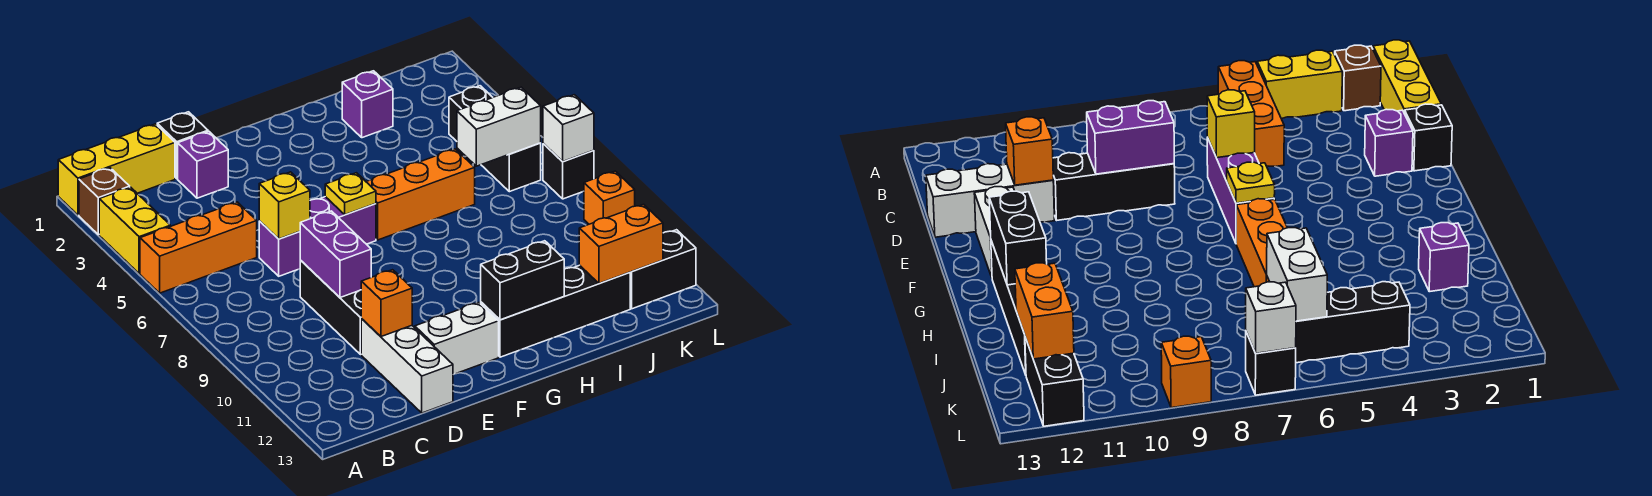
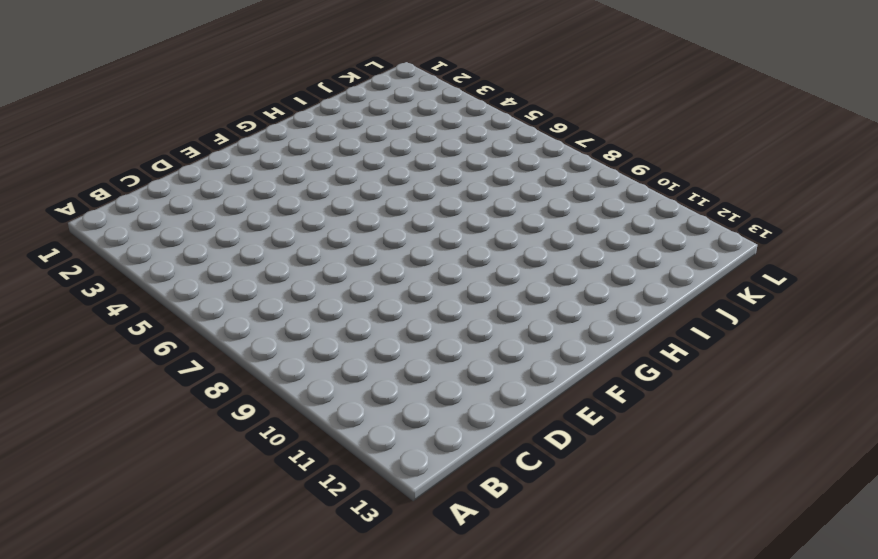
none -> yellow brick A1:C1 level 1
none -> brown brick A2 level 1
none -> yellow brick A3:A4 level 1

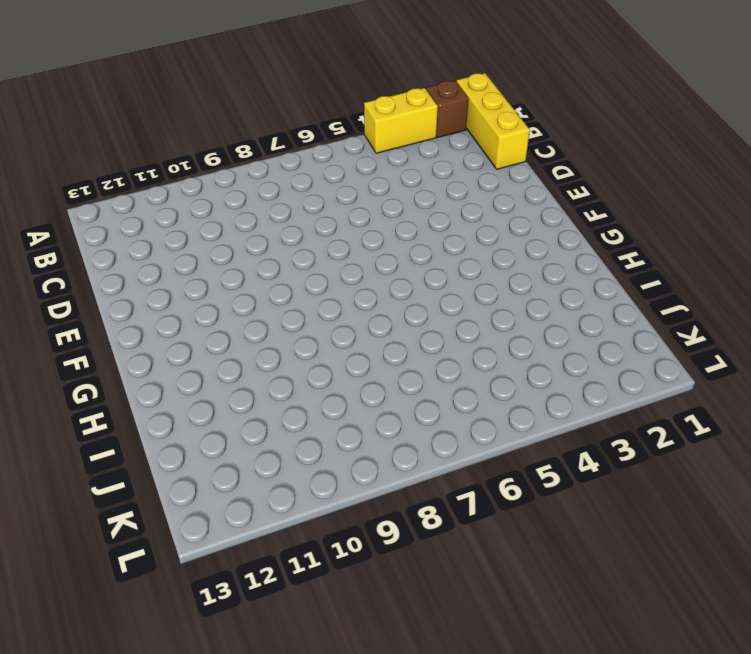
none -> orange brick A5:C5 level 1
none -> black brick D1 level 1
none -> purple brick D2 level 1

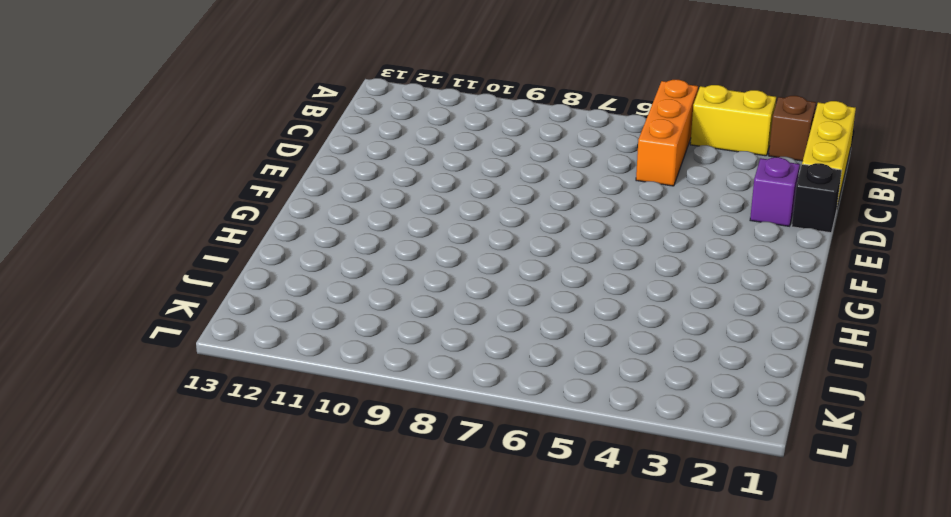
none -> purple brick D6:F6 level 1
none -> black brick D8:D10 level 1
none -> white brick D11:D13 level 1

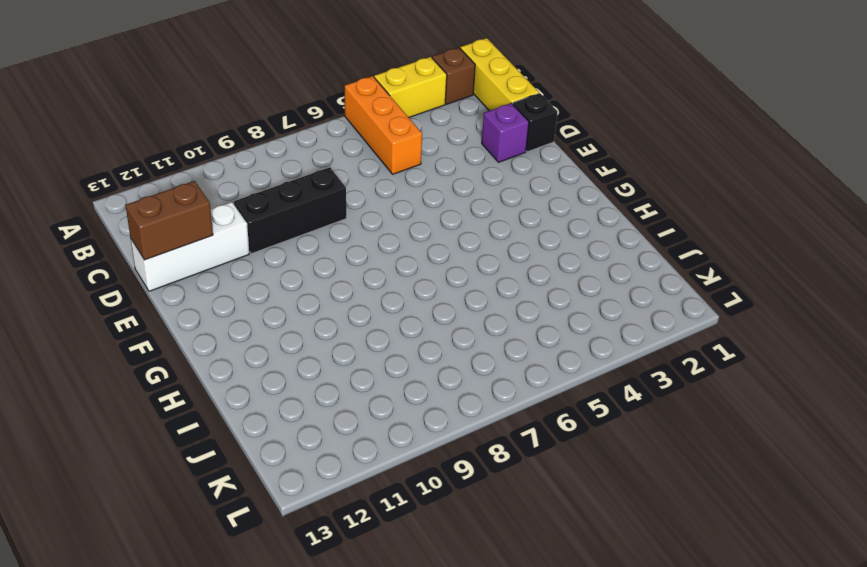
brown brick D12:D13 level 2 -> none
none -> purple brick D6:F6 level 1
none -> white brick E12:F12 level 1
none -> orange brick G6:I6 level 1

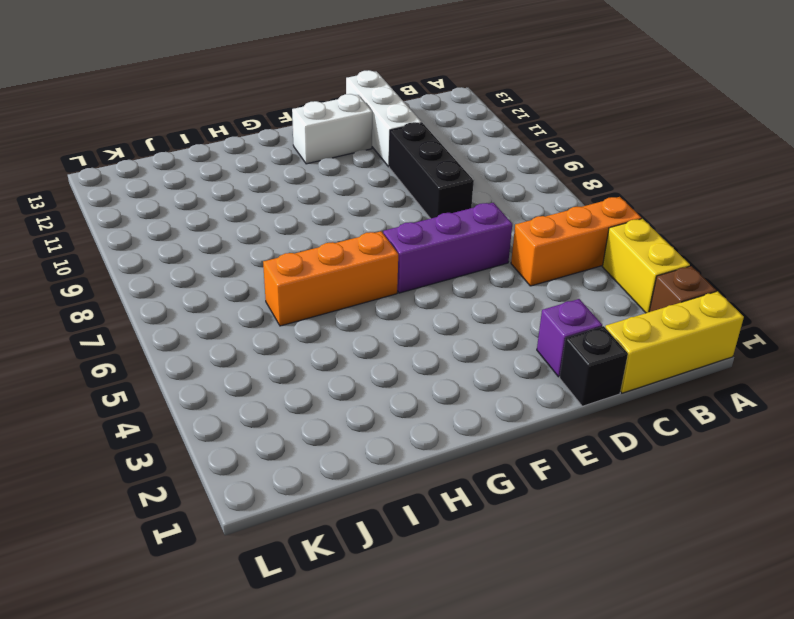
none -> black brick G12:J12 level 1
none -> purple brick I2 level 1
none -> black brick K4:K6 level 1

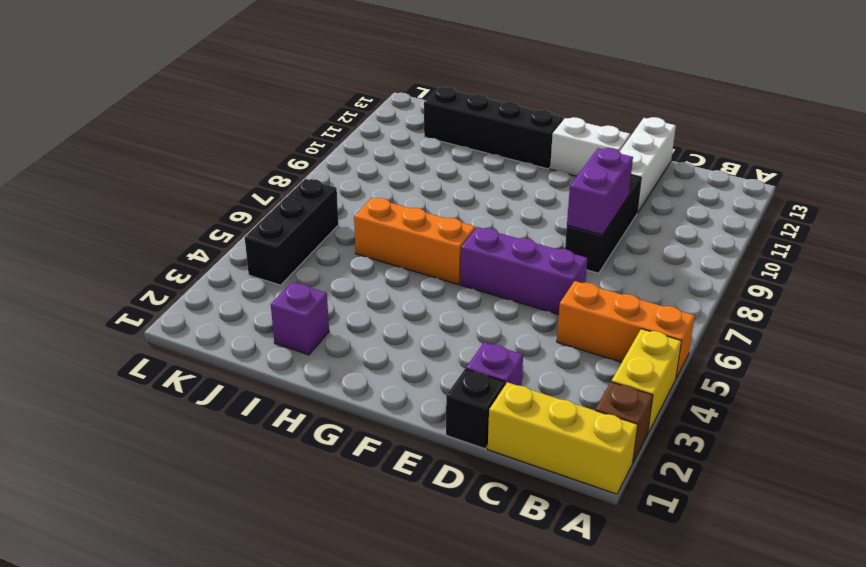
none -> black brick K12:L12 level 1
none -> black brick L7 level 1
none -> orange brick L9 level 1

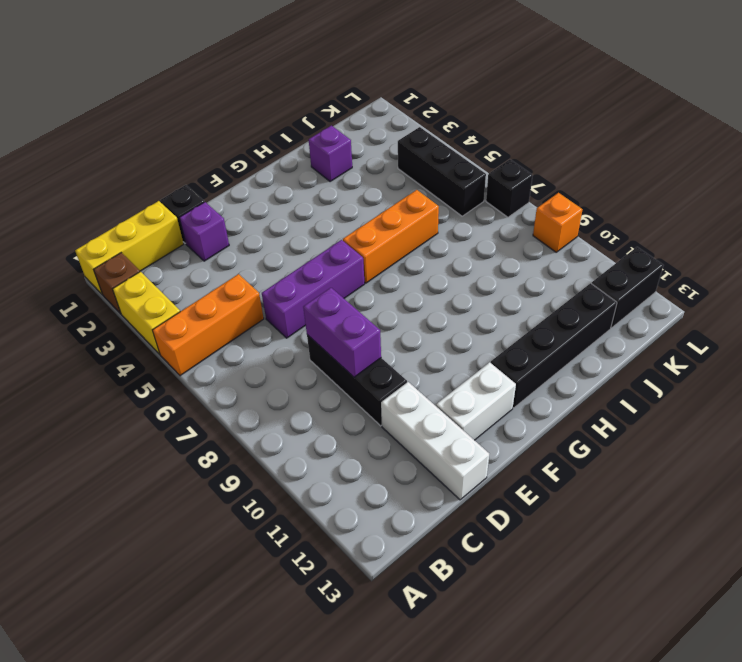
none -> yellow brick D6 level 2
none -> orange brick D11 level 2
none -> yellow plate F6 level 2

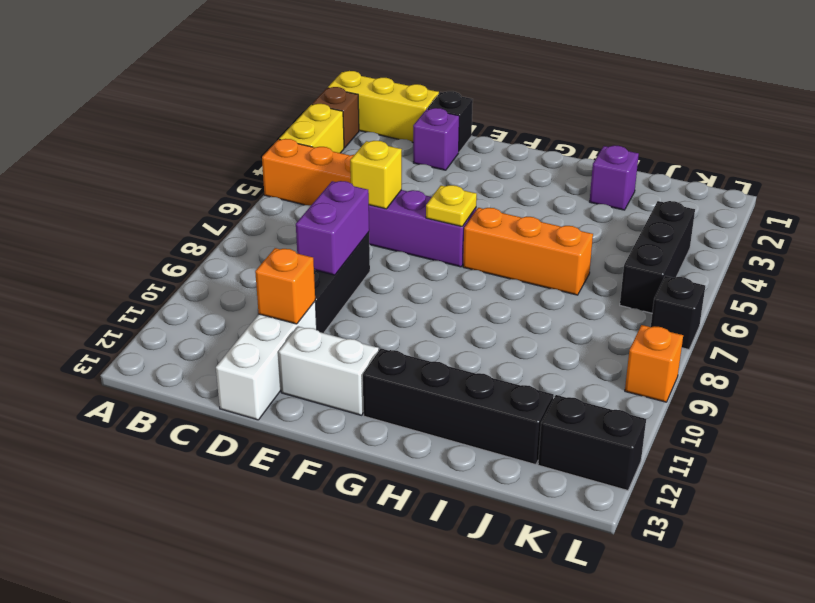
none -> black brick G12:H12 level 2
none -> white brick J6:K6 level 2
none -> orange brick J12:K12 level 2

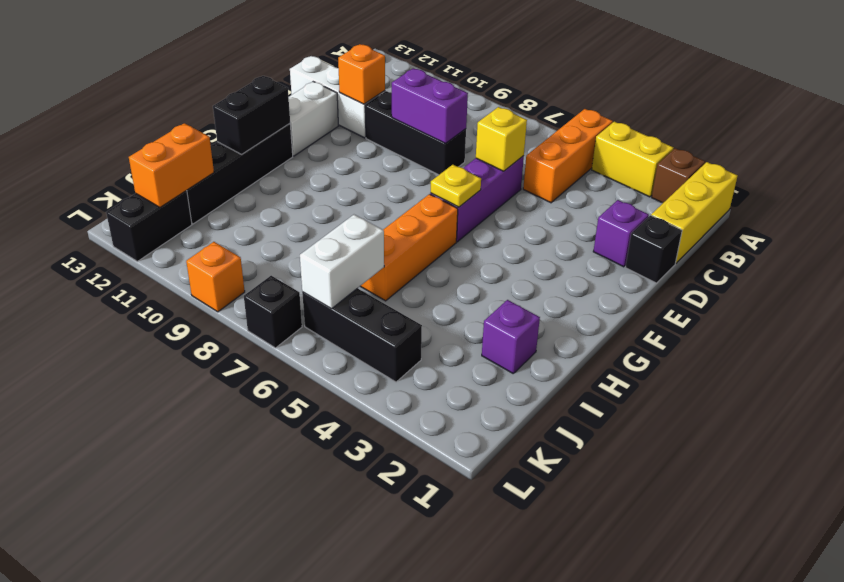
none -> white brick L7 level 2

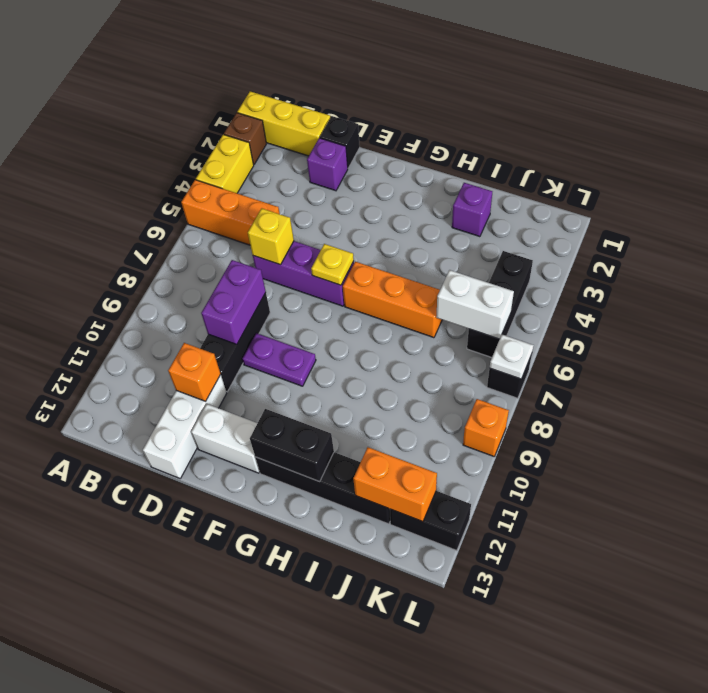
purple plate E9:F9 level 1 -> none
white plate L7 level 2 -> white brick L7 level 2

